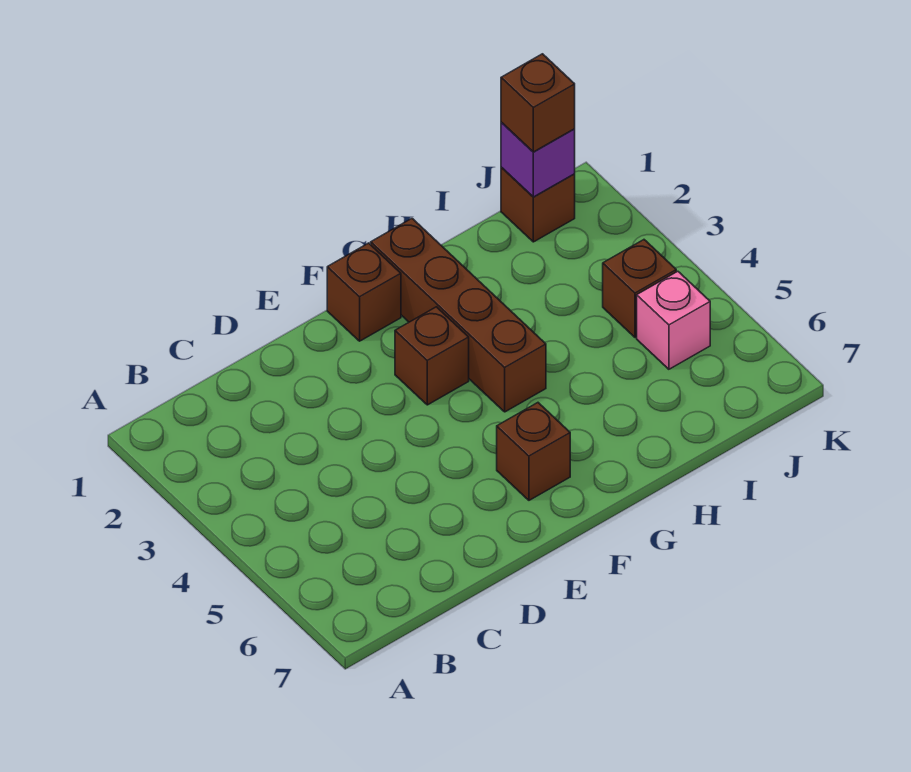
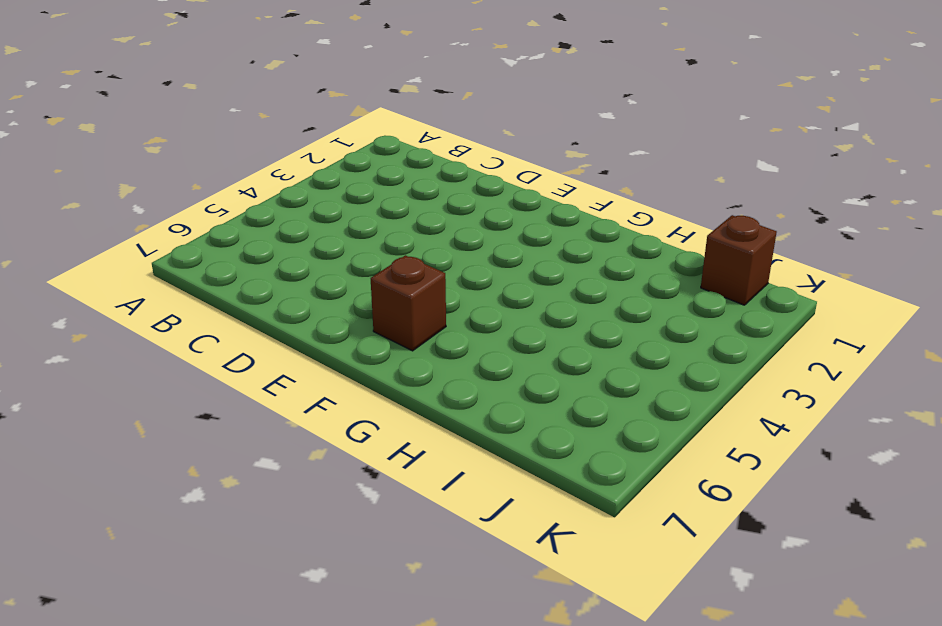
none -> brown brick F1 level 1
none -> brown brick F3 level 1

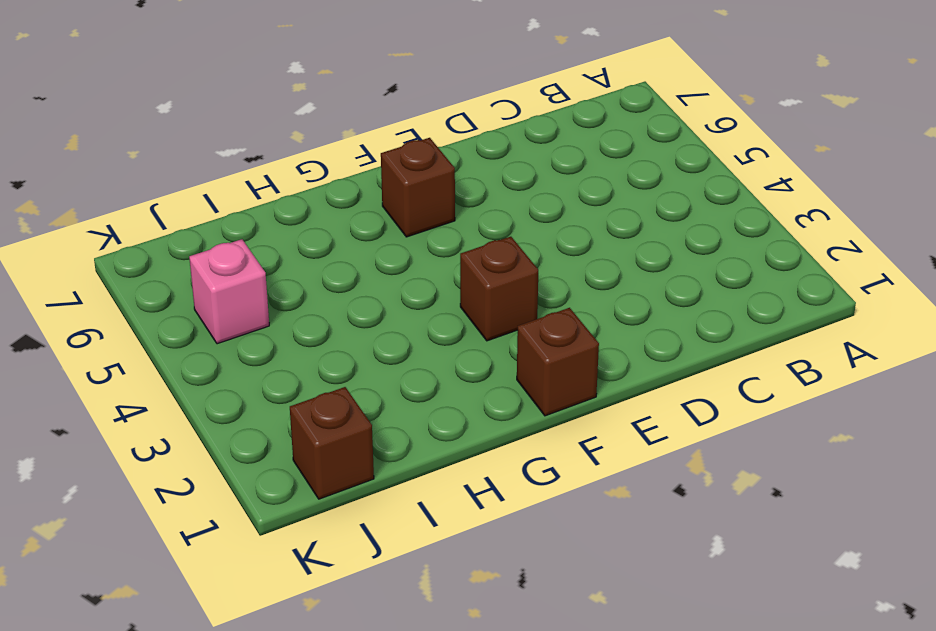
none -> brown brick G1:G4 level 1
none -> brown brick J4 level 1

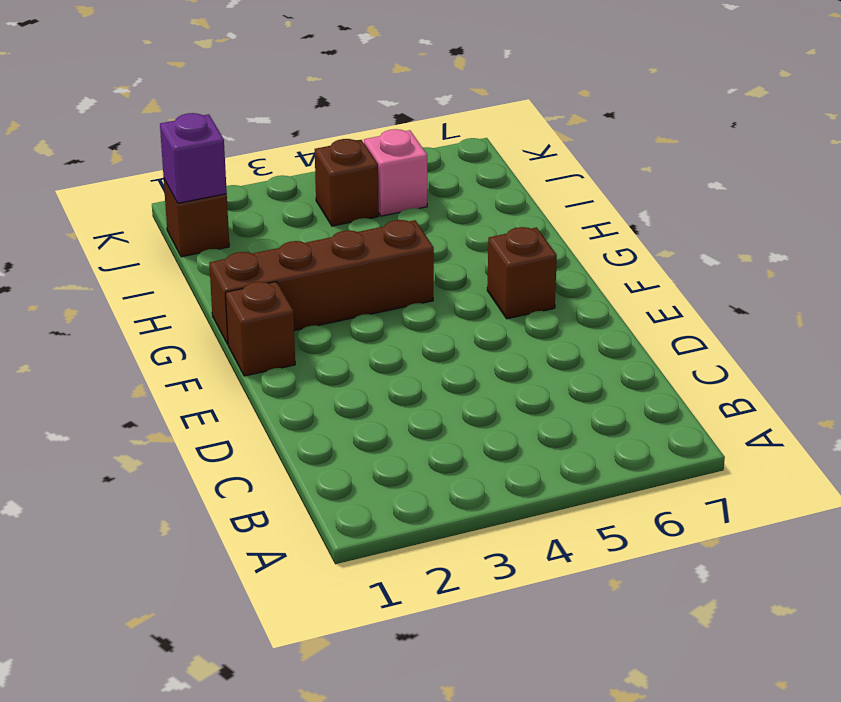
none -> brown brick F3 level 1
none -> brown brick J1 level 3

